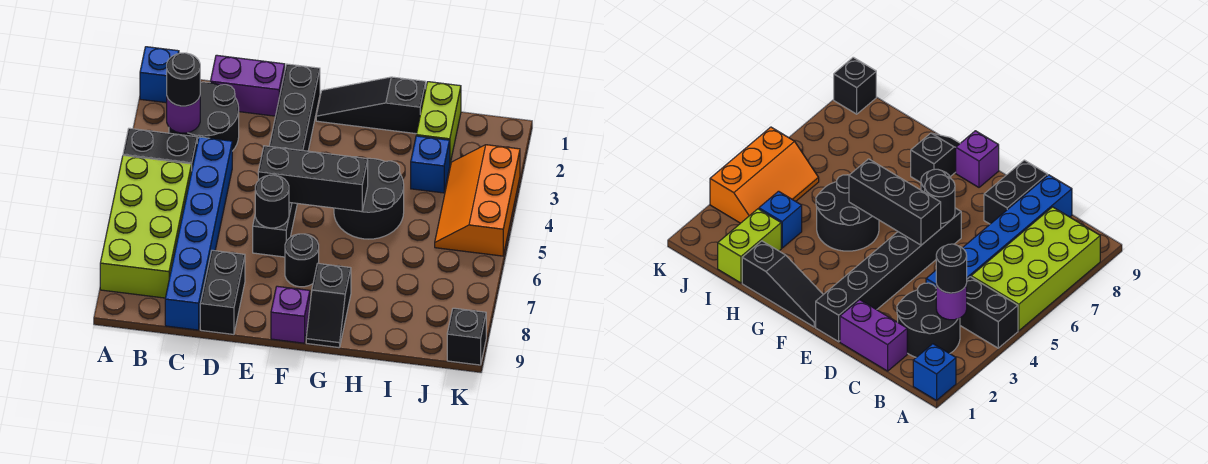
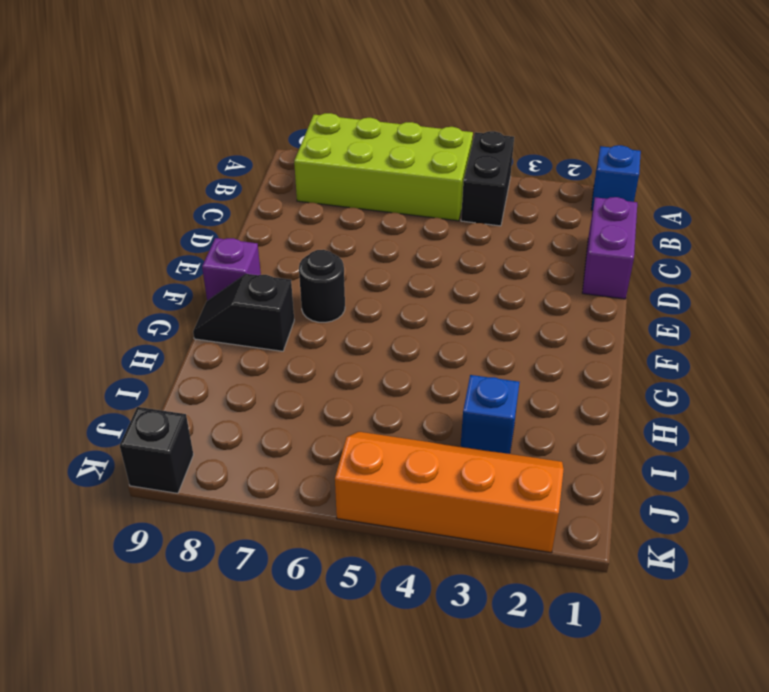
orange slope J2:K5 level 1 top K -> orange slope J3:K5 level 1 top K
none -> black round brick B2:C3 level 1
none -> blue brick C4:C9 level 1
none -> black brick D8:D9 level 1

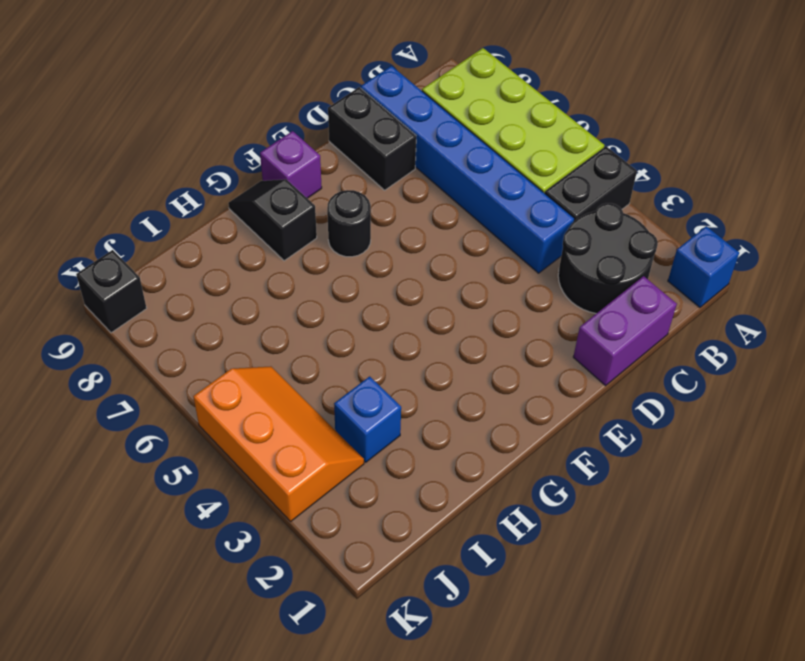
none -> black brick E1:E6 level 1
none -> black slope F1:H1 level 1 top H
none -> black round brick G4:H5 level 1

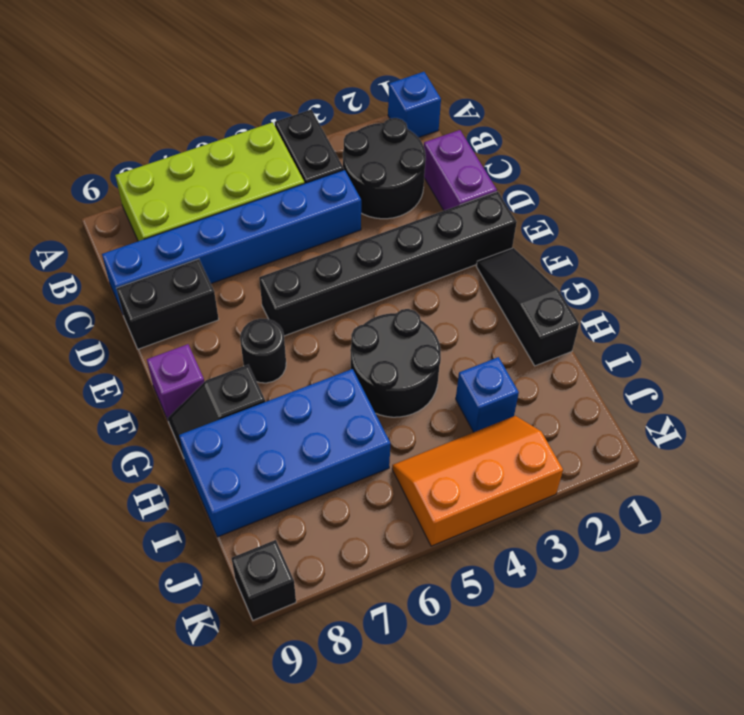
blue brick H6:I9 level 1 -> none
none -> lime brick I1:I2 level 1
none -> purple round brick B3 level 2
none -> black brick E5:G5 level 2

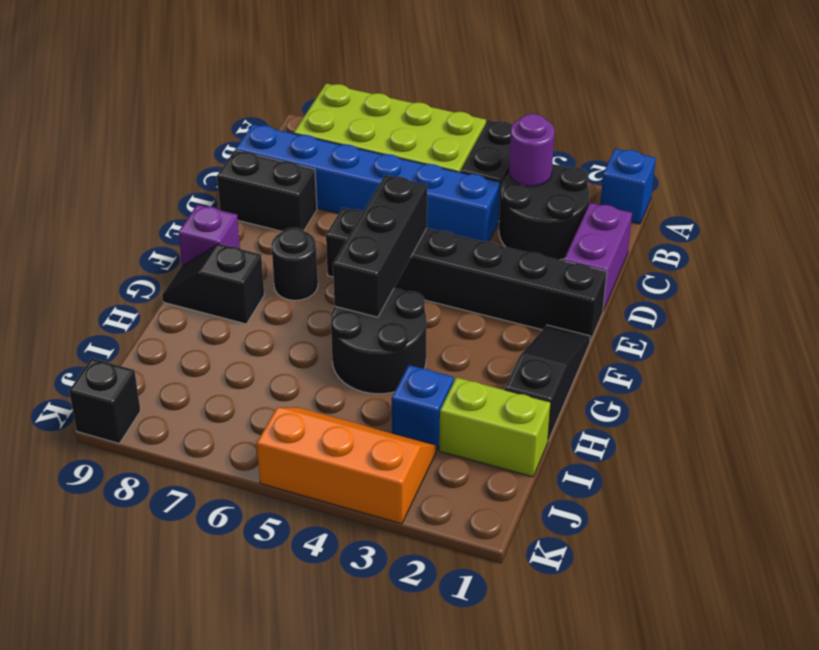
none -> black round brick E6 level 2
none -> black round brick B3 level 3

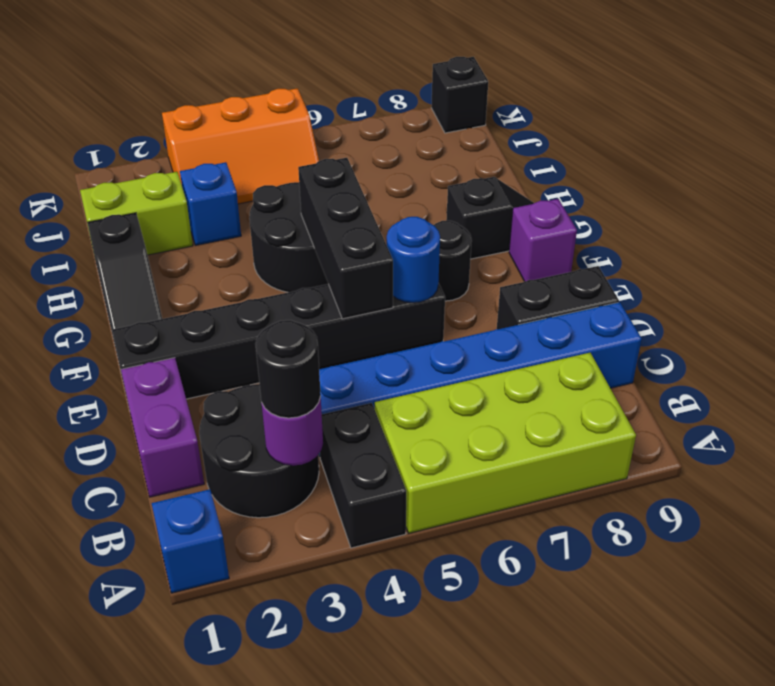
blue round brick E6 level 2 -> black round brick E6 level 2

